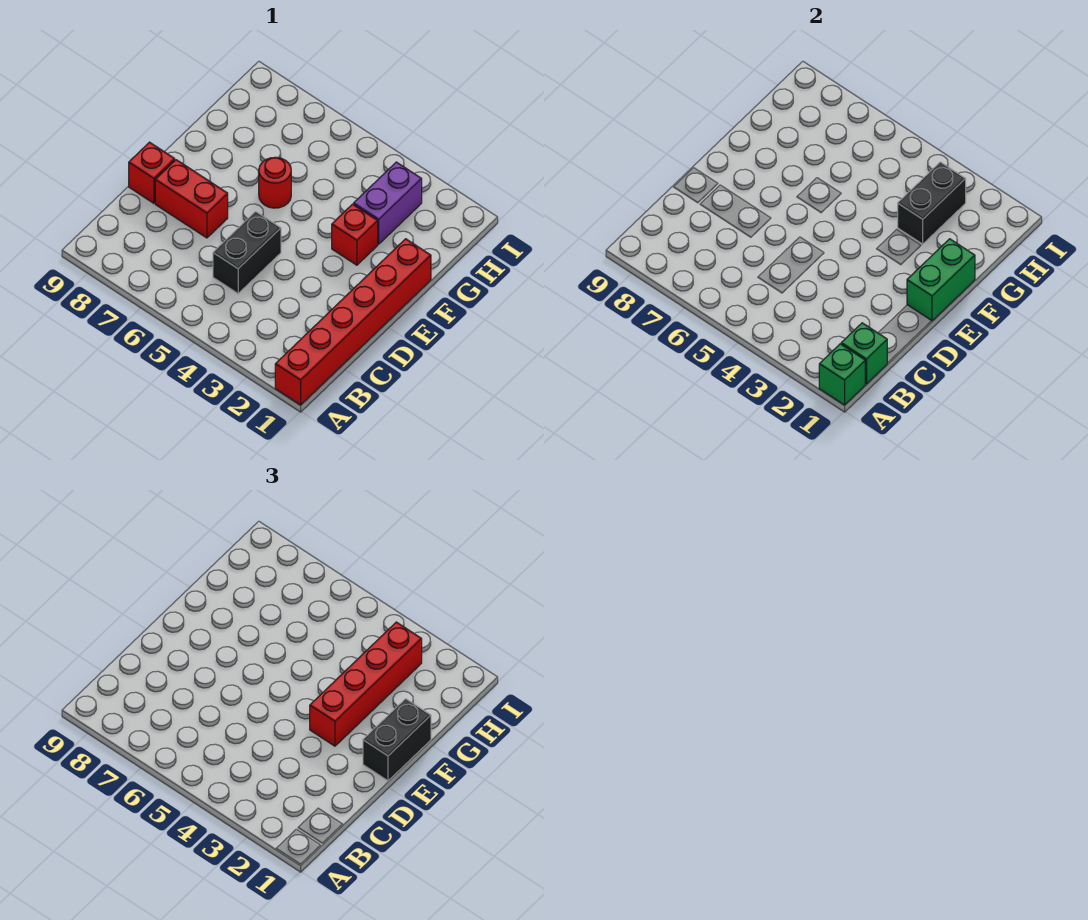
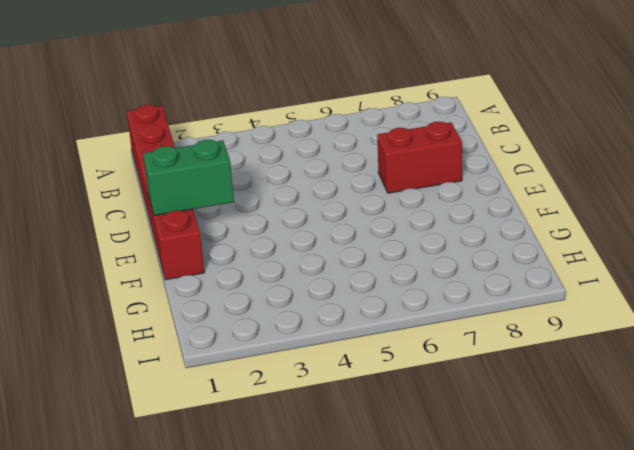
green brick E1:E2 level 2 -> green brick E1:F1 level 2
none -> black brick C5:D5 level 1
none -> red brick D9 level 1
none -> red brick F3 level 1

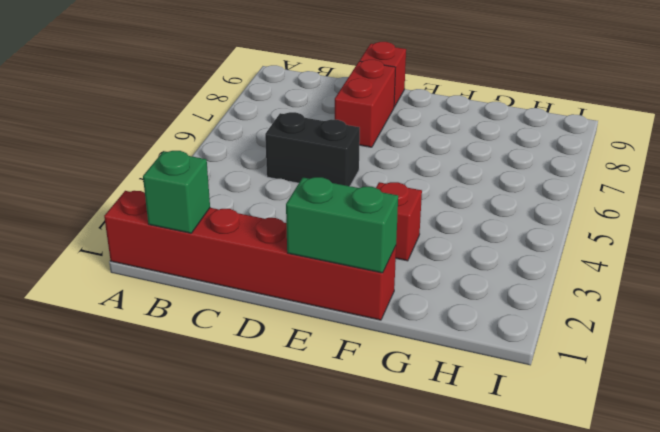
none -> red round brick F6 level 1
none -> purple brick G3:H3 level 1
none -> green brick A1 level 2

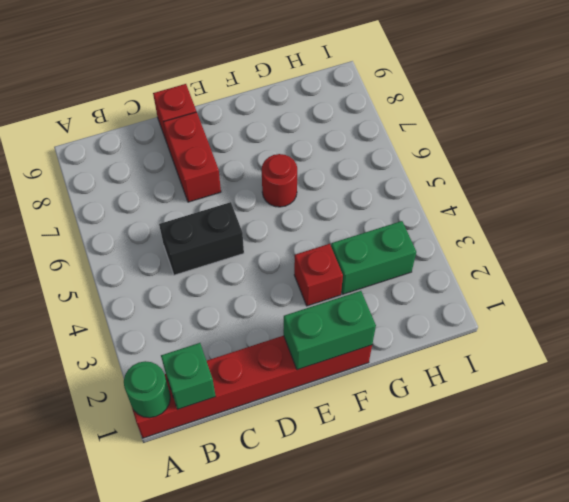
green round brick A1 level 2 -> green brick A1 level 2
green brick G3:H3 level 1 -> purple brick G3:H3 level 1
none -> black brick G3:H3 level 2
none -> black brick E1:F1 level 3
none -> red brick E3:H3 level 3

